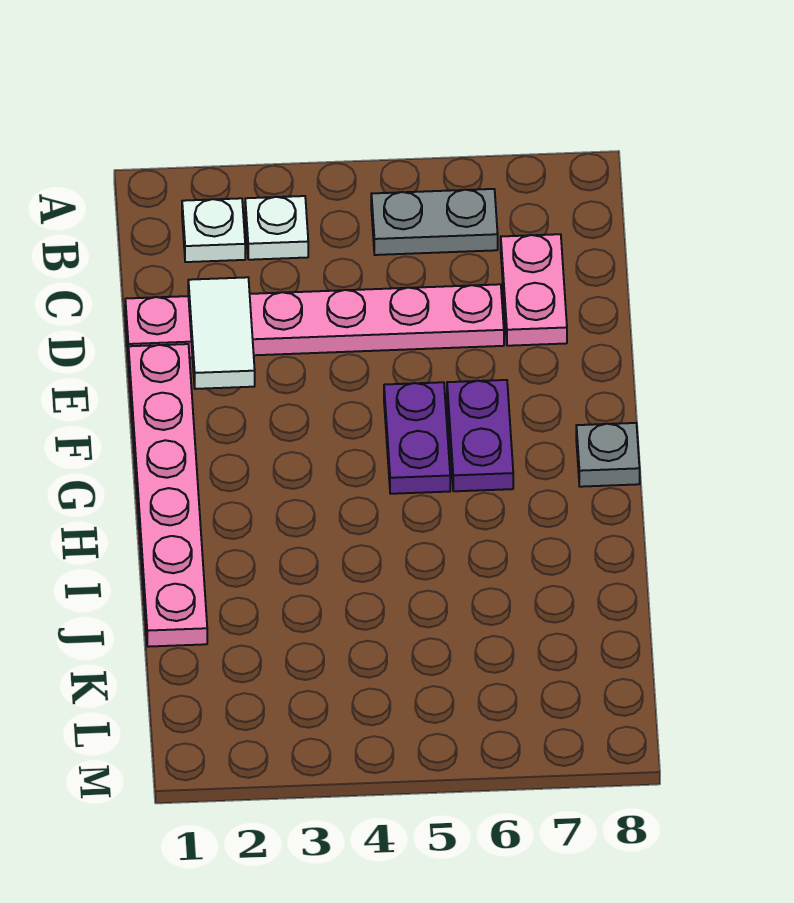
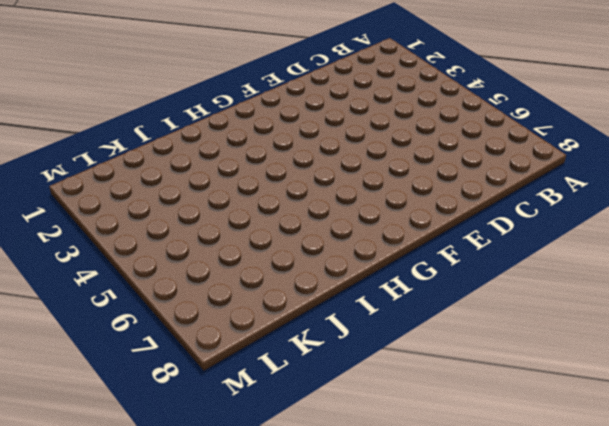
none -> white plate B2 level 1
none -> white plate B3 level 1

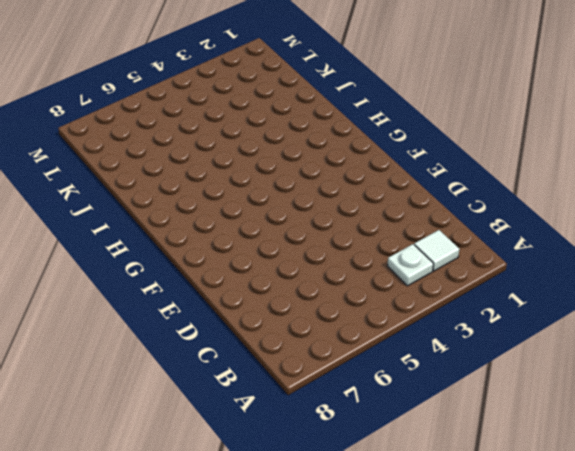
white tile B2 level 1 -> white plate B2 level 1
none -> grey plate B5:B6 level 1
none -> pink plate C7:D7 level 1

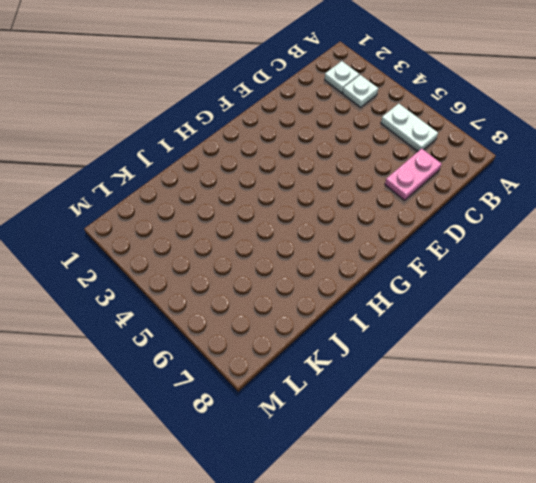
white plate B5:B6 level 1 -> grey plate B5:B6 level 1
none -> pink plate D1:D6 level 1
none -> pink plate E1:J1 level 1

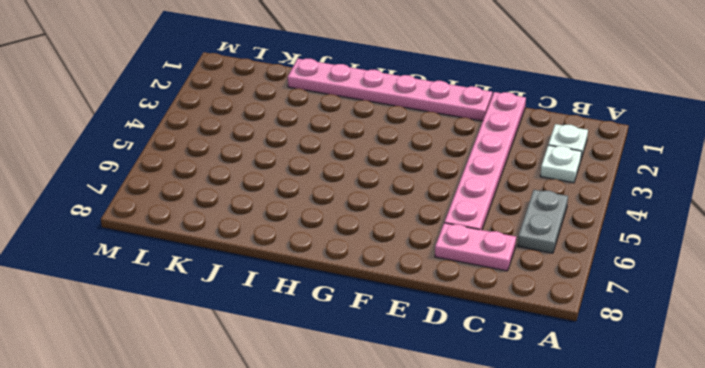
none -> purple plate F5:G5 level 1
none -> purple plate F6:G6 level 1

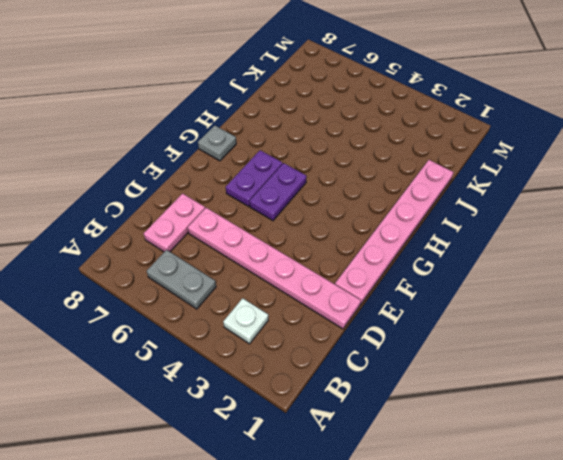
none -> white plate B2 level 1
none -> white tile D2:E2 level 2

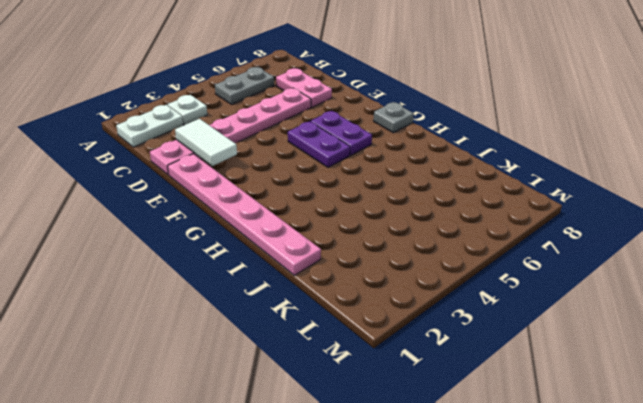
white plate B1:B2 level 1 -> white plate B2 level 1

